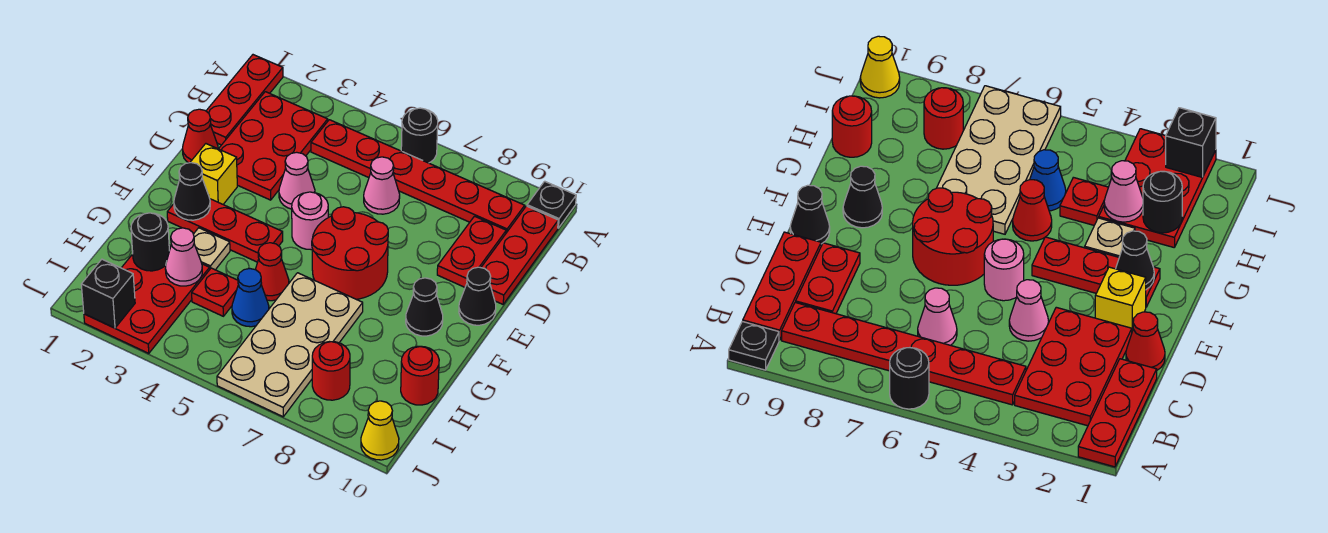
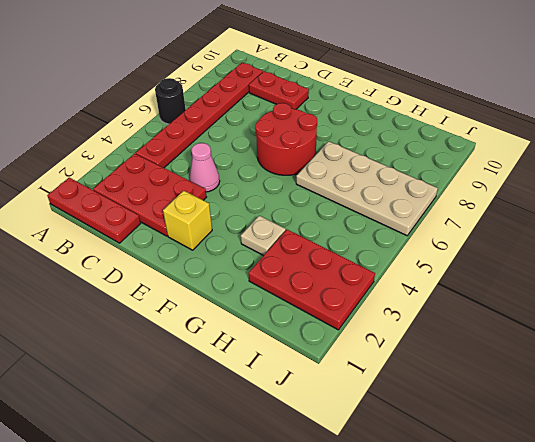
none -> black plate A10 level 1
none -> red plate B10:D10 level 1
none -> pink cone C6 level 1

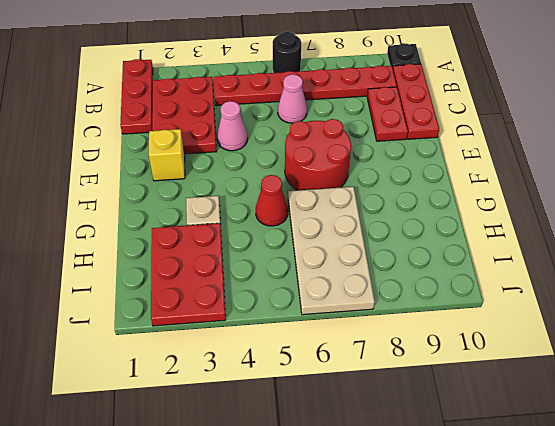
none -> red cone D1 level 1
none -> pink round brick E5 level 1
none -> black cone E10 level 1

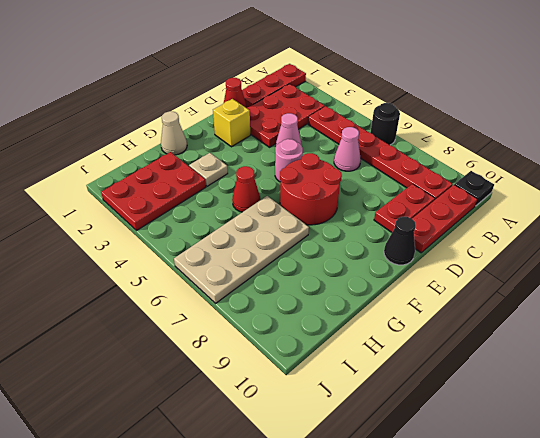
tan cone G1 level 1 -> none
none -> red plate F2:F4 level 1
none -> black cone F9 level 1
none -> red plate H4 level 1

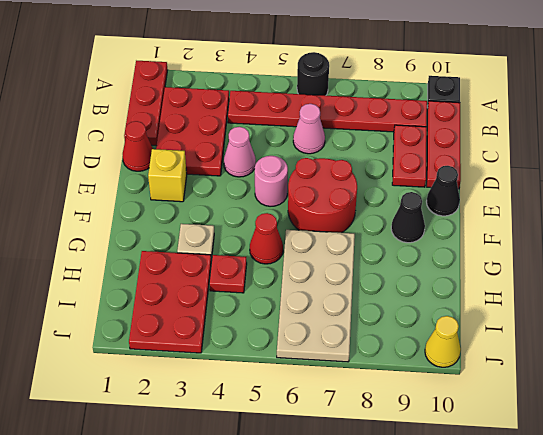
none -> red plate F2:F4 level 1
none -> blue cone H5 level 1
none -> red round brick H10 level 1

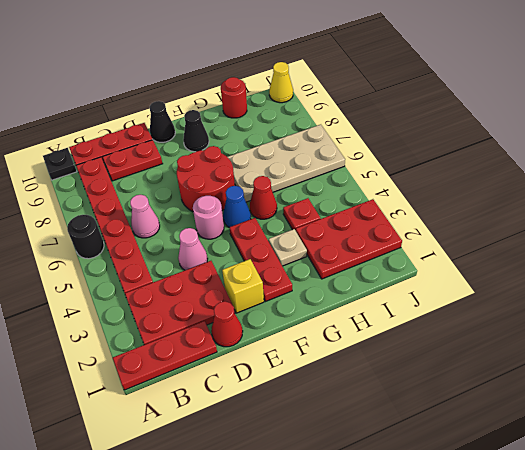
blue cone F5 level 1 -> blue cone H5 level 1
none -> red round brick I8 level 1
none -> black cone F2 level 2
none -> black round brick H2 level 2

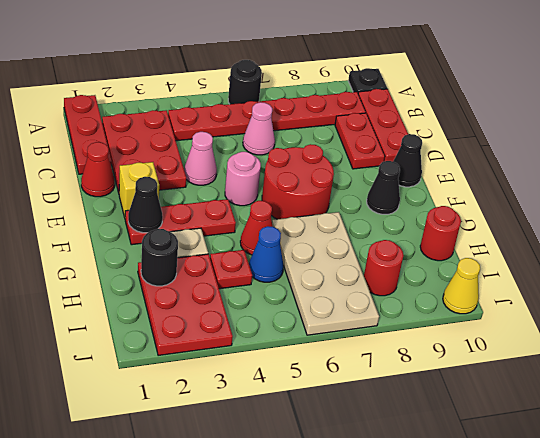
none -> pink cone H3 level 2
none -> black brick J2 level 2

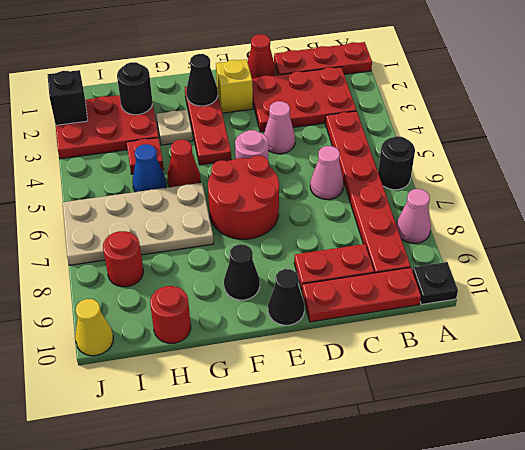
pink cone A8 level 1 -> pink cone H3 level 2

